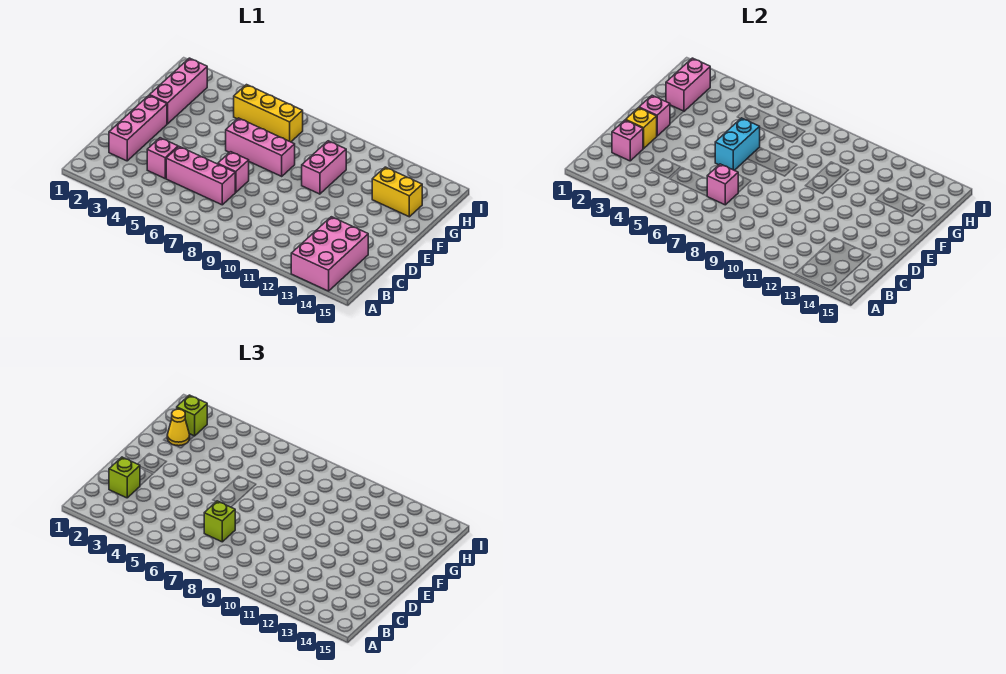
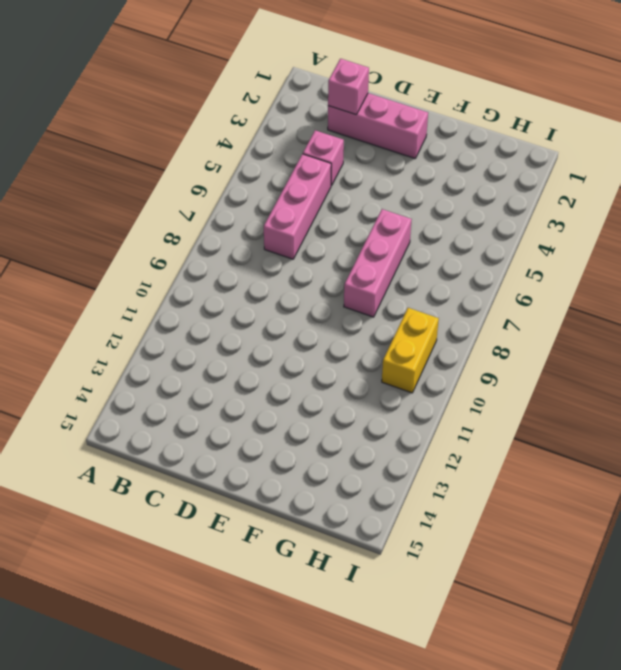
yellow brick H9:H10 level 1 -> yellow brick G13:G14 level 1
none -> pink brick A13:C14 level 1
none -> pink brick D7 level 1
none -> pink brick F2:H2 level 1

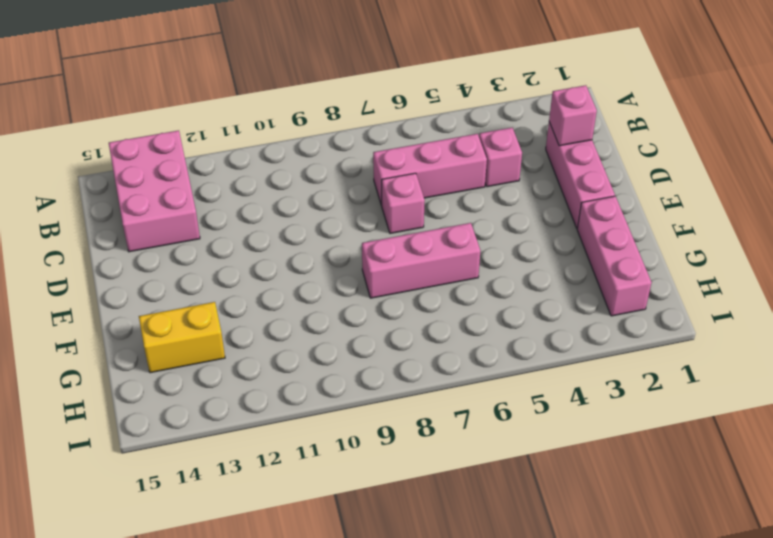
none -> pink brick F10:G10 level 1
none -> yellow brick H5:H7 level 1
none -> pink brick C7 level 2

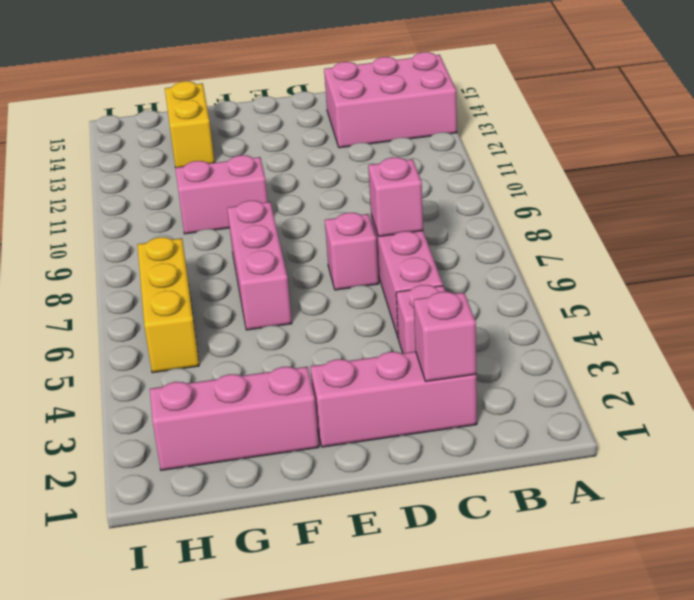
none -> yellow brick D2 level 2
none -> pink brick E2 level 2
none -> cyan brick E6:F6 level 2

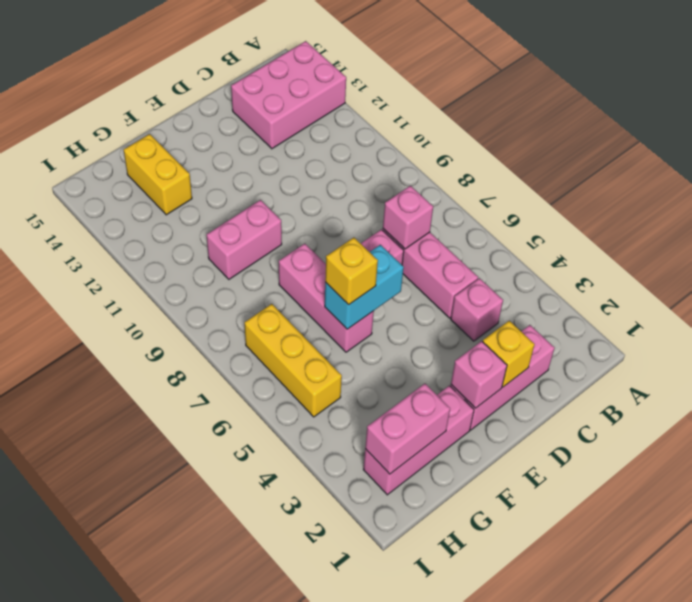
yellow brick F6 level 3 -> none
none -> pink brick C2 level 2
none -> lime brick C2 level 3
none -> lime brick C7 level 3

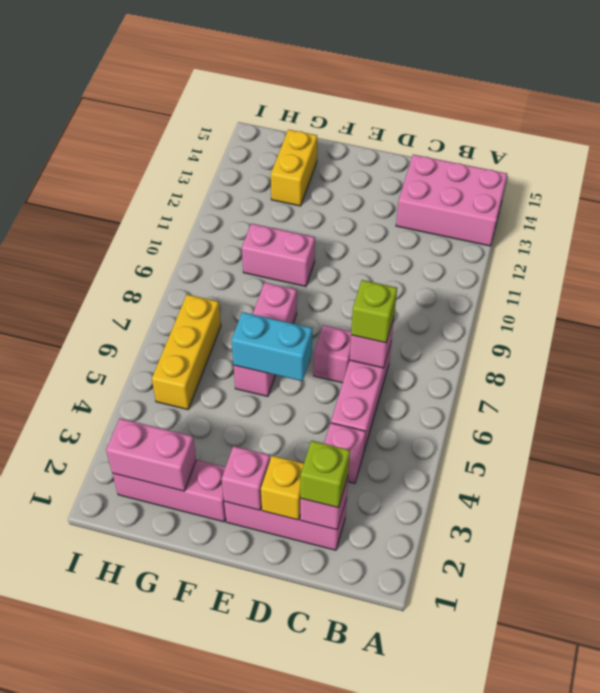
none -> yellow cone G2 level 3
none -> lime brick H2 level 3

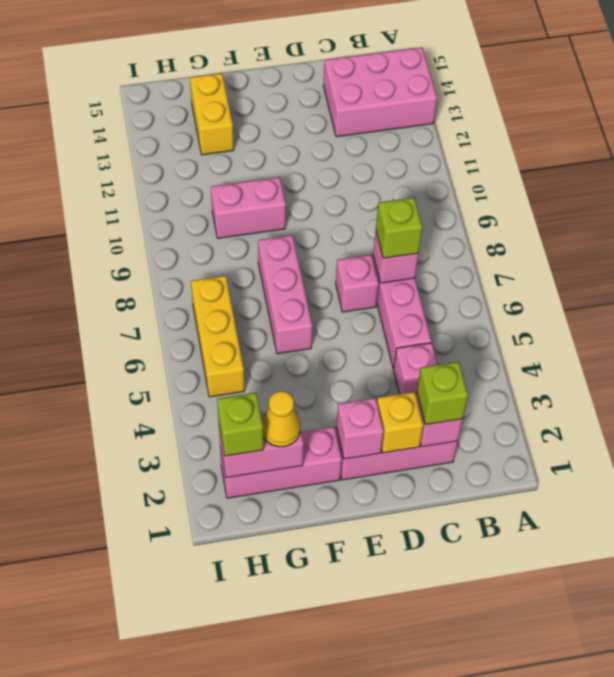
none -> cyan brick E6:F6 level 2

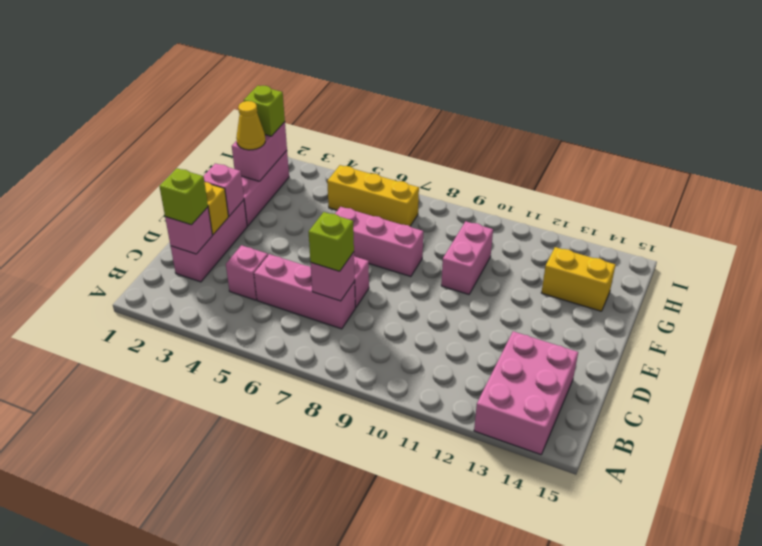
none -> cyan brick E6:F6 level 2

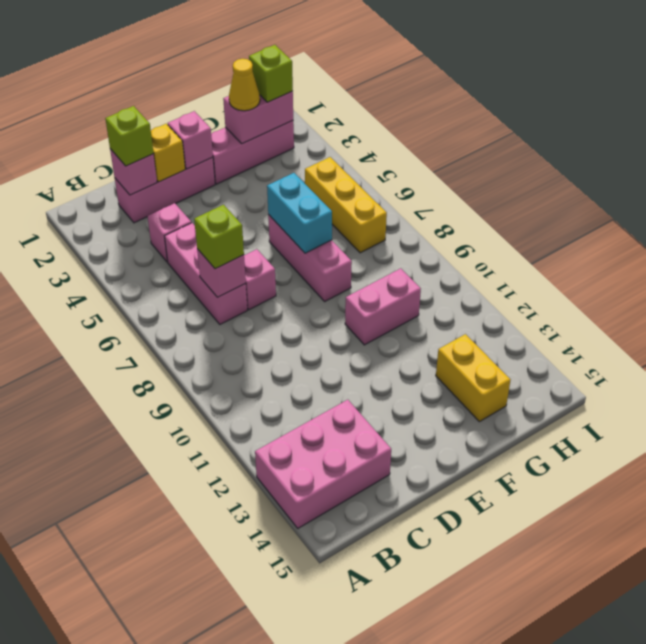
cyan brick F6:F7 level 2 -> cyan brick E6:F6 level 2

